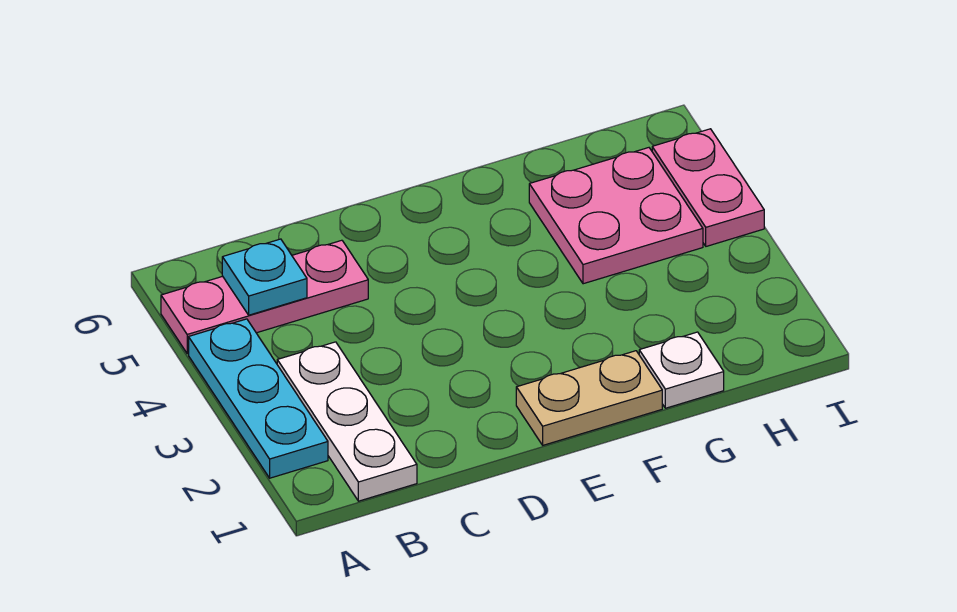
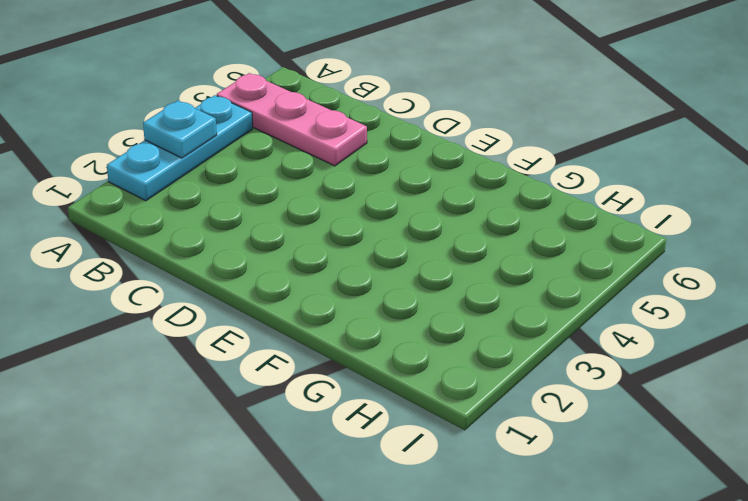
cyan plate A3 level 2 -> cyan plate B5 level 2
none -> white plate B1:B3 level 1
none -> tan plate E1:F1 level 1

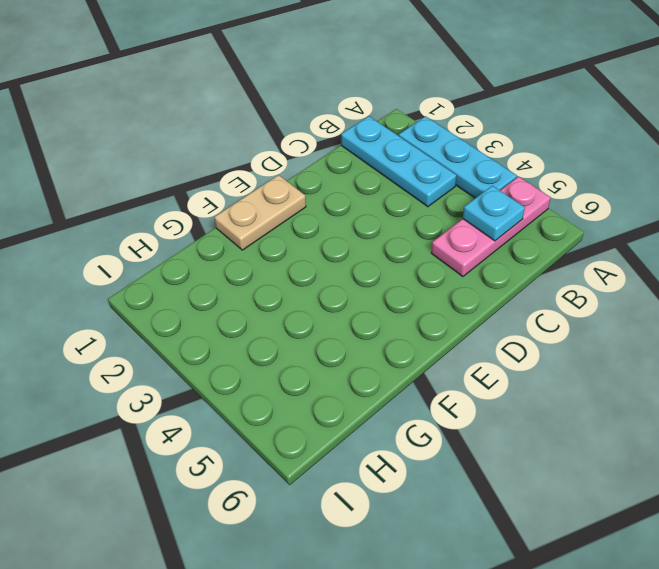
cyan plate B1:B3 level 1 -> white plate B1:B3 level 1
none -> white plate G1 level 1
none -> pink plate G4:H5 level 1

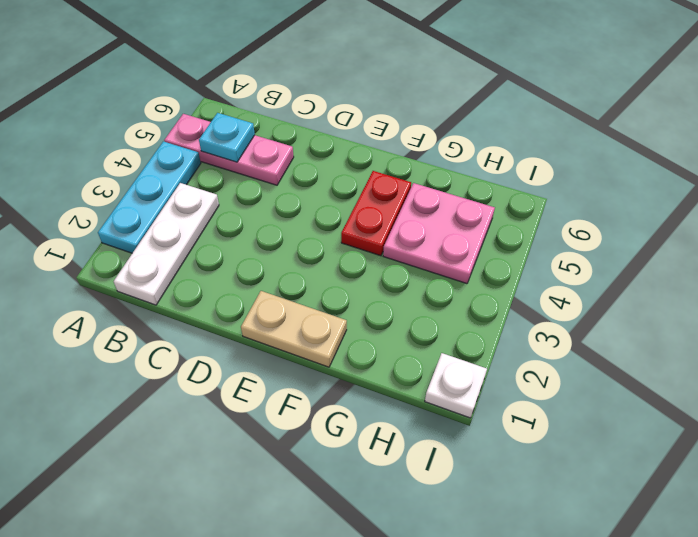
red plate F4:F5 level 1 -> none
white plate I1 level 1 -> white plate G1 level 1
none -> pink plate I4:I5 level 1

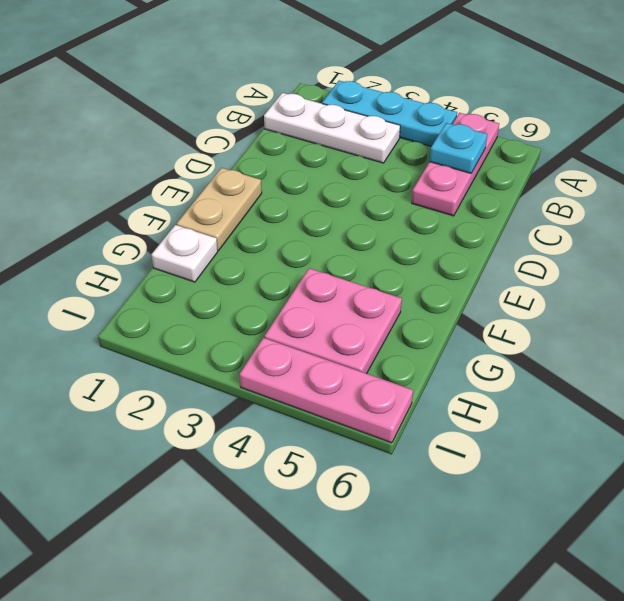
pink plate I4:I6 level 1 -> pink plate I4:I5 level 1

